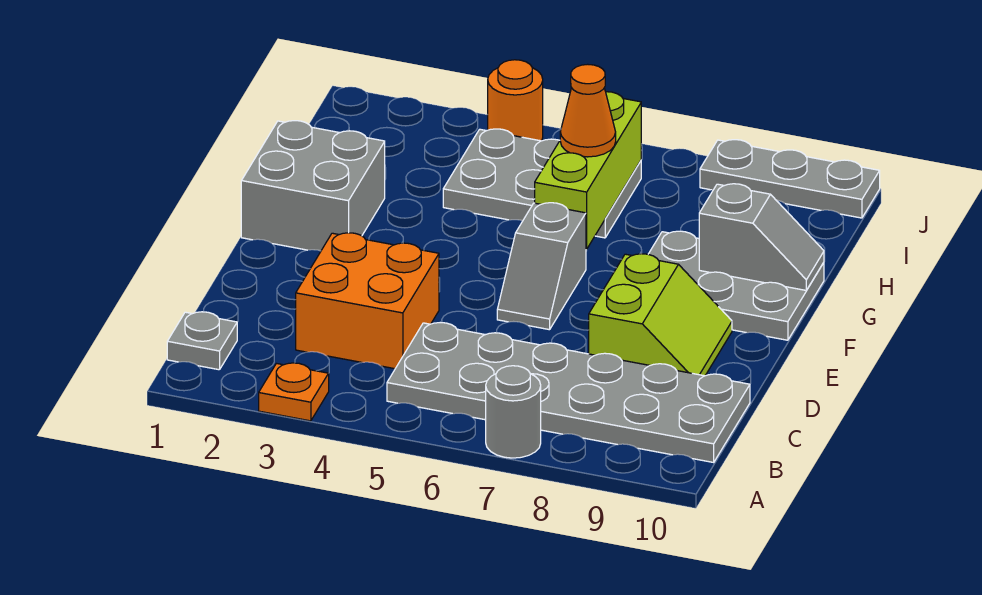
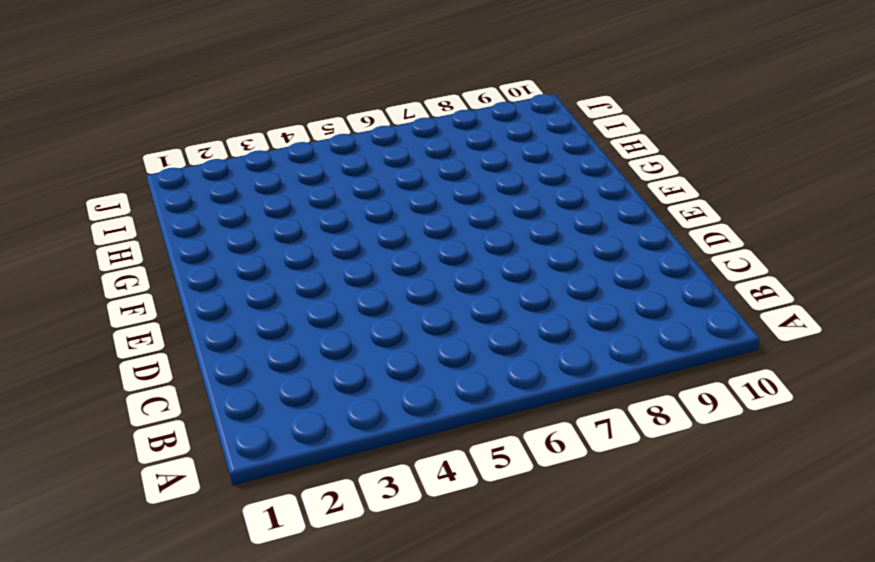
none -> orange plate A3 level 1
none -> grey round brick A7 level 1
none -> grey plate B1 level 1

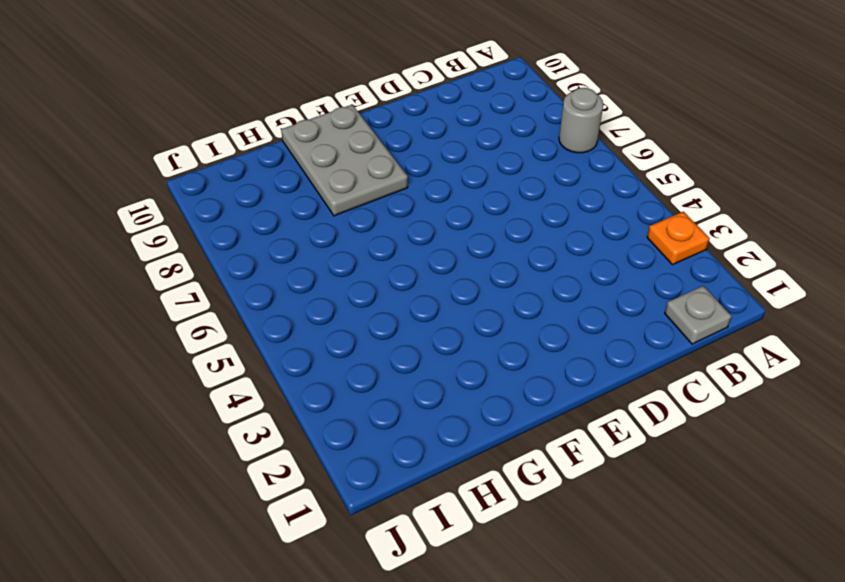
none -> grey plate B5:C10 level 1
none -> orange brick C3:D4 level 1
none -> lime slope D8:E9 level 1 top 8

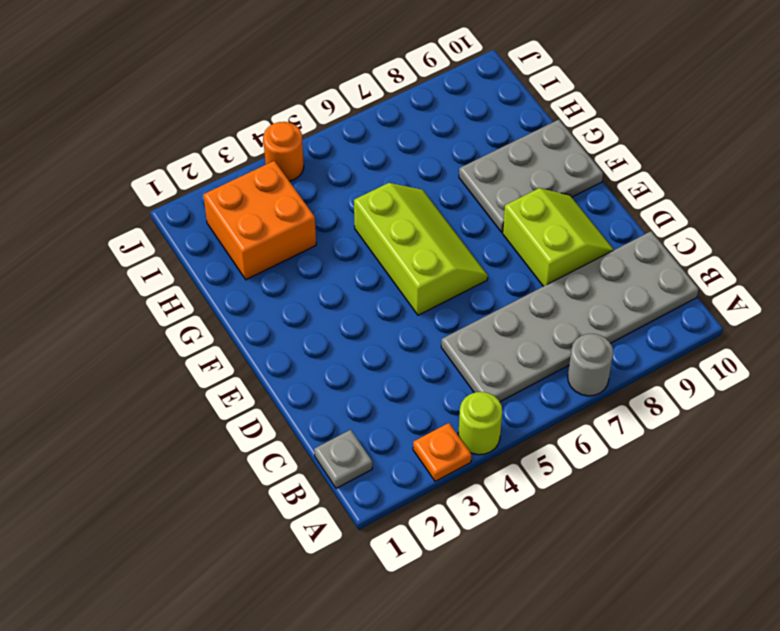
lime round brick A4 level 1 -> none
lime slope E5:G6 level 1 top 5 -> grey slope E6:F6 level 1 top F
orange brick H2:I3 level 1 -> orange brick C3:D4 level 1
none -> grey brick F1:G2 level 1
none -> grey plate H4:I6 level 1
none -> grey plate J8:J10 level 1

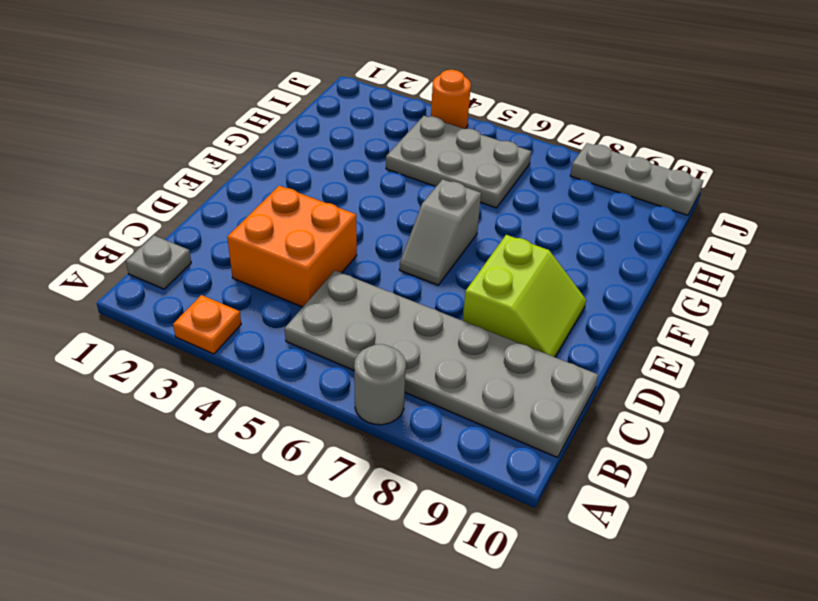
none -> grey brick F1:G2 level 1
none -> grey plate F8:G10 level 1
none -> lime brick G6:I6 level 2

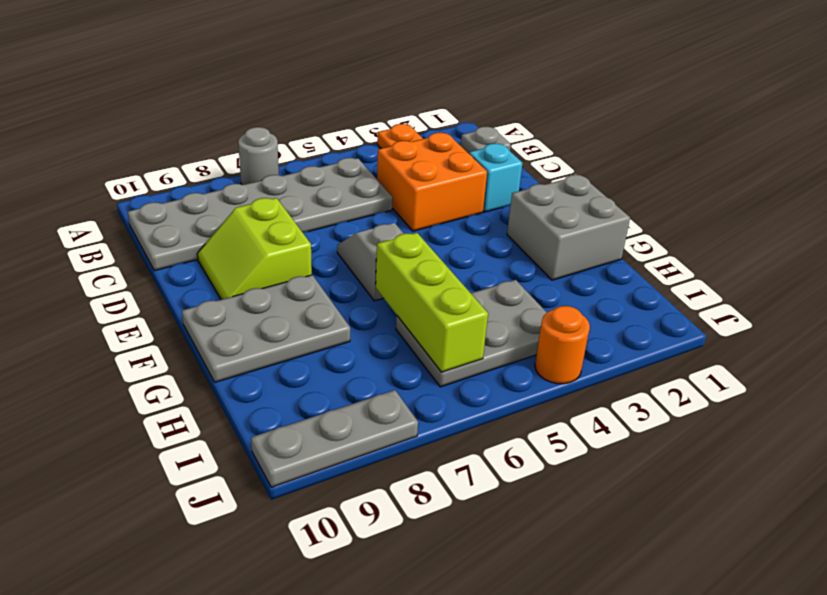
cyan brick D2 level 1 -> none
none -> grey slope G9:G10 level 2 top 9
none -> orange cone H6 level 3

